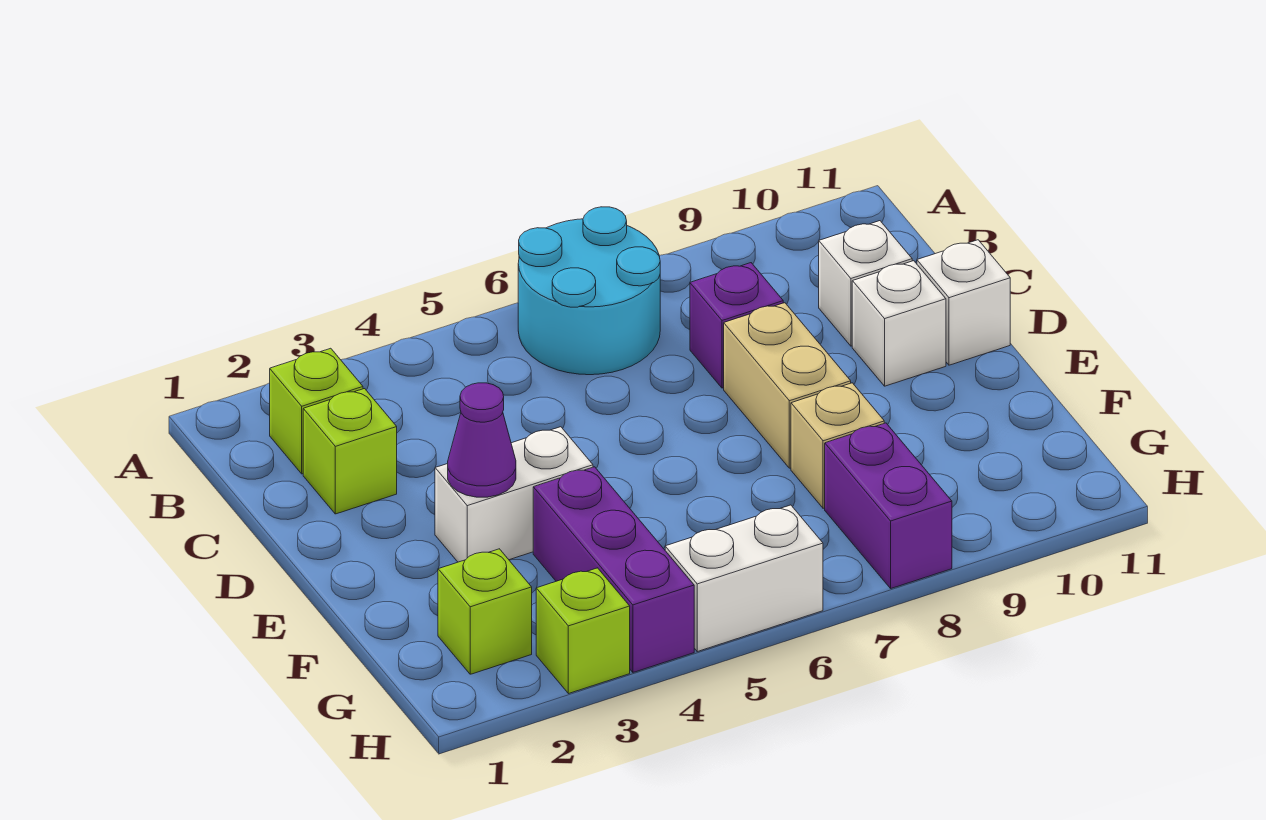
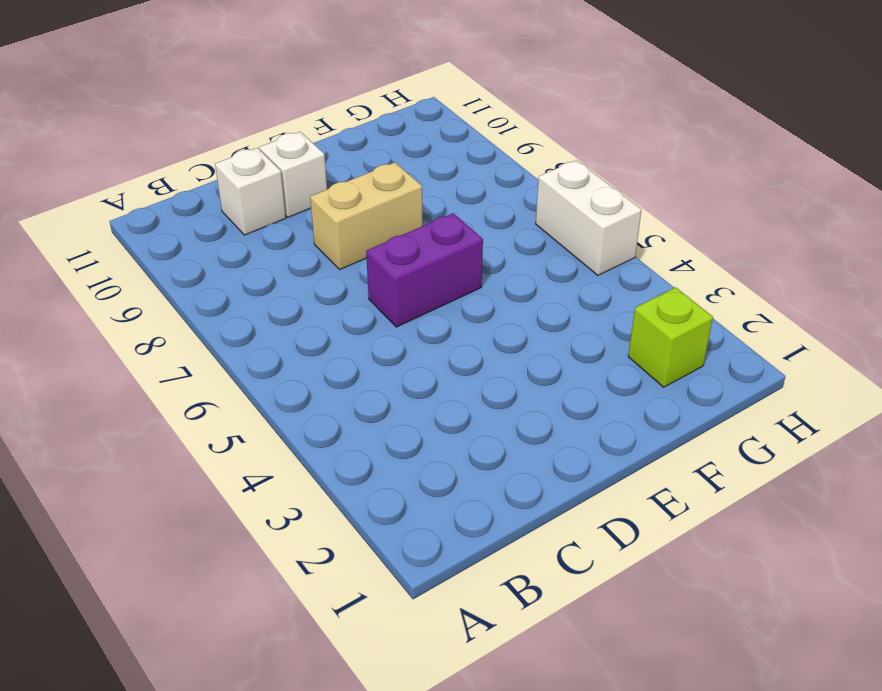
purple brick D6:E6 level 1 -> purple brick G8:H8 level 1
none -> cyan round brick A6:B7 level 1
none -> lime brick B2 level 1
none -> lime brick C2 level 1

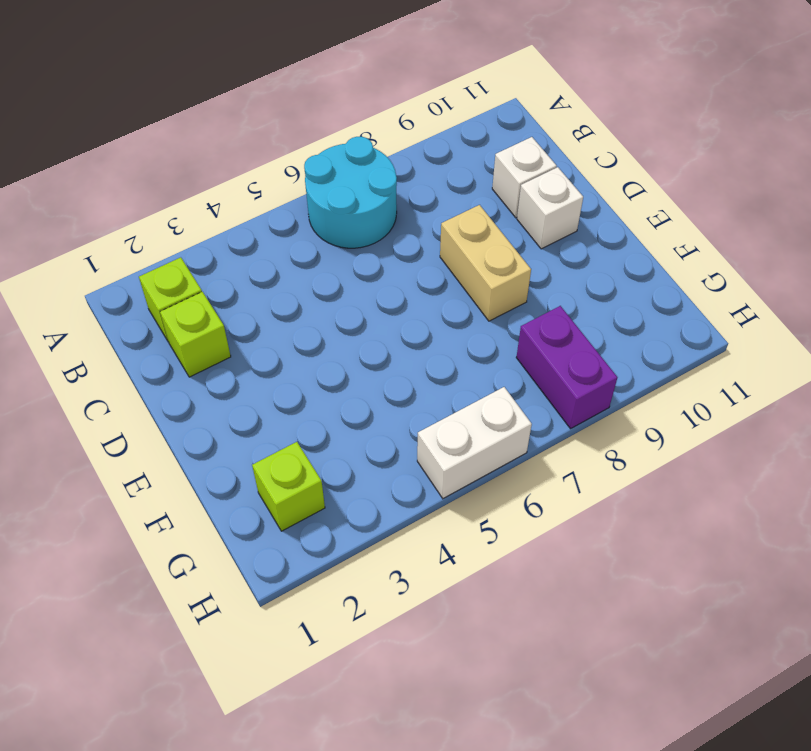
none -> purple brick C8 level 1
none -> white brick D11 level 1
none -> white brick E3:E4 level 1

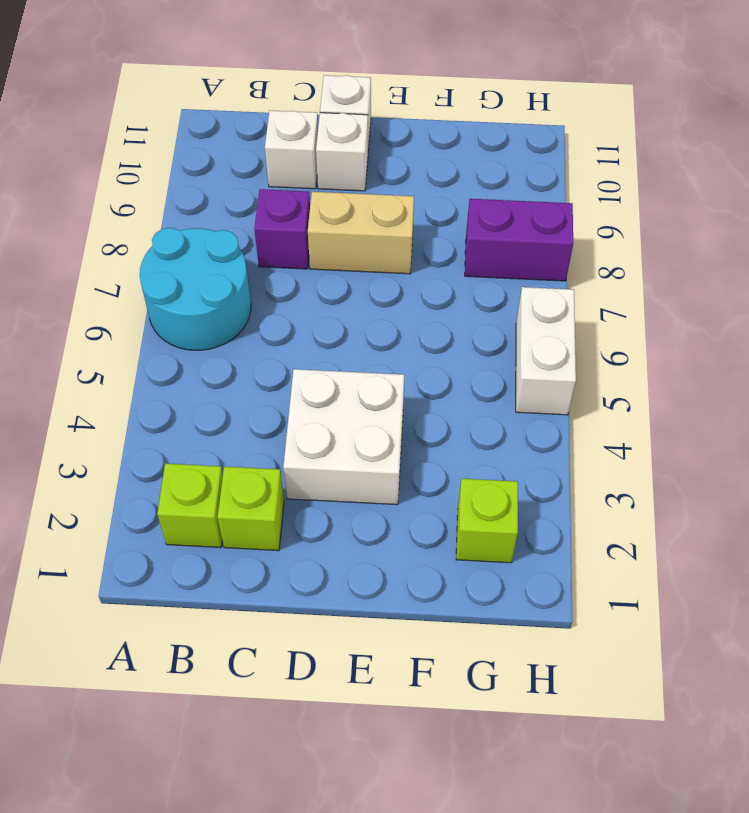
white brick D3:E4 level 1 -> white brick E3:E4 level 1
none -> purple brick F4:H4 level 1
none -> tan brick F8 level 1
none -> lime brick H3 level 1

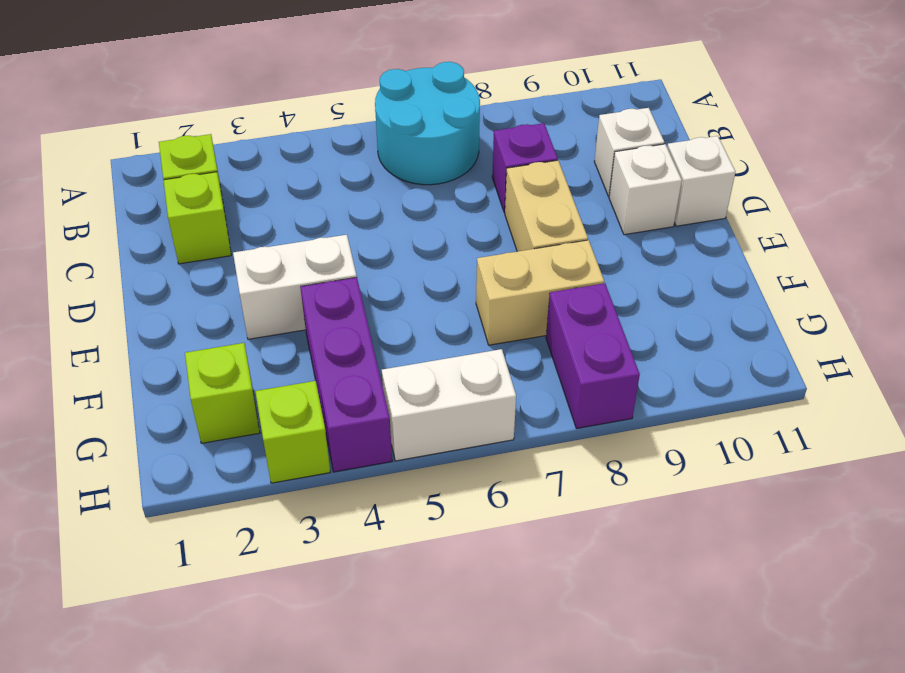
tan brick F7:F8 level 1 -> tan brick F8 level 1
none -> purple cone E3 level 2

